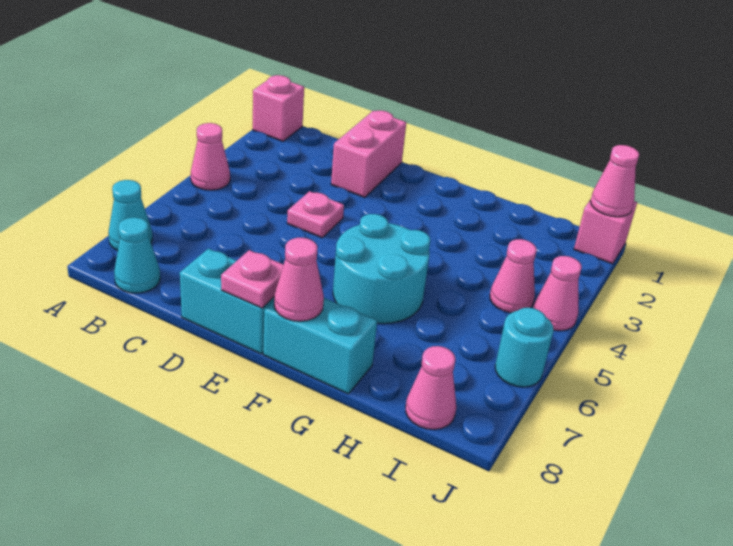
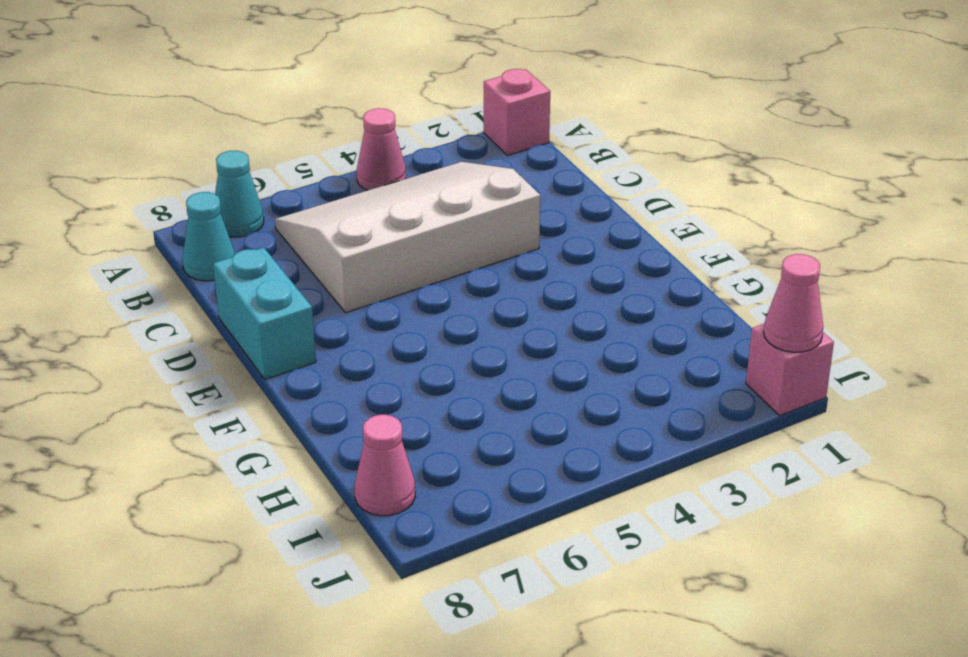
white slope B3:D6 level 1 top D -> pink plate D4 level 1
none -> pink brick D1:D2 level 1
none -> cyan round brick F5:G6 level 1
none -> cyan brick F8:G8 level 1

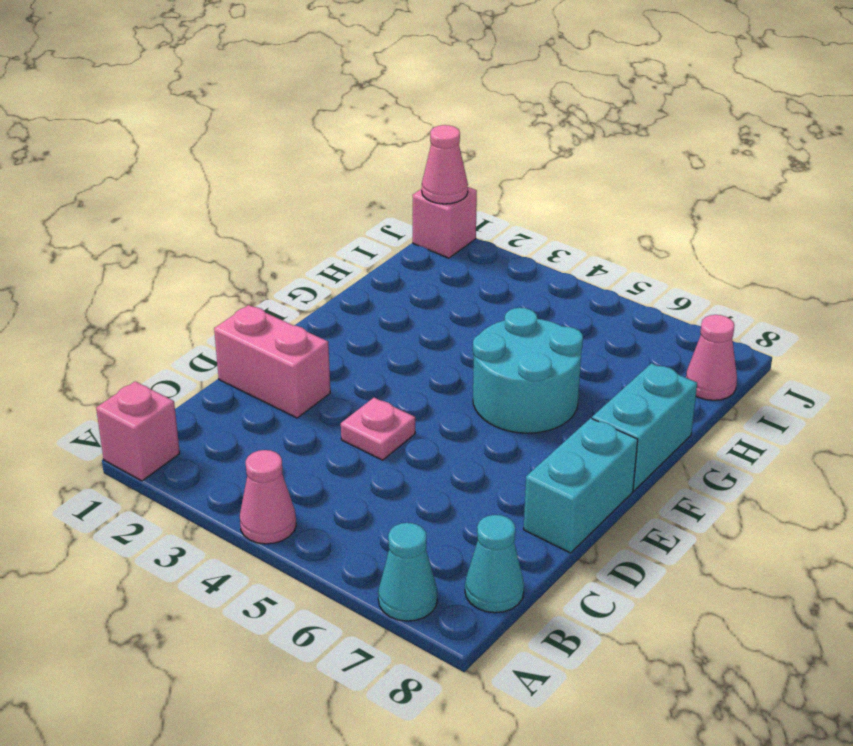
none -> pink cone I4 level 1
none -> pink cone J4 level 1
none -> cyan round brick J6 level 1

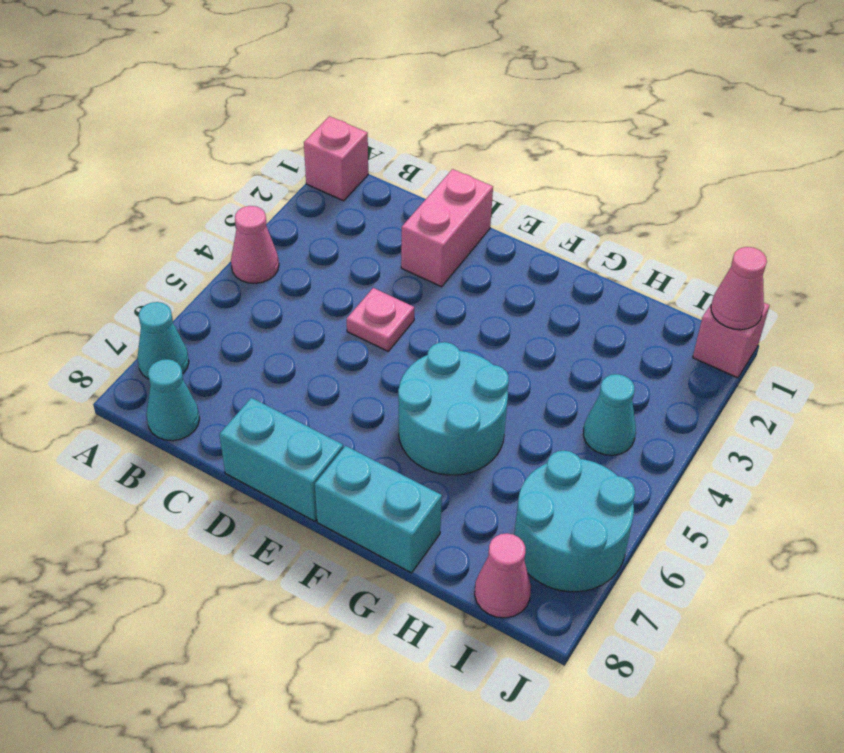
cyan cone I4 level 1 -> pink cone I4 level 1
cyan round brick I6:J7 level 1 -> cyan round brick J6 level 1
none -> pink cone J4 level 1
none -> pink plate E8 level 2
none -> pink cone F8 level 2

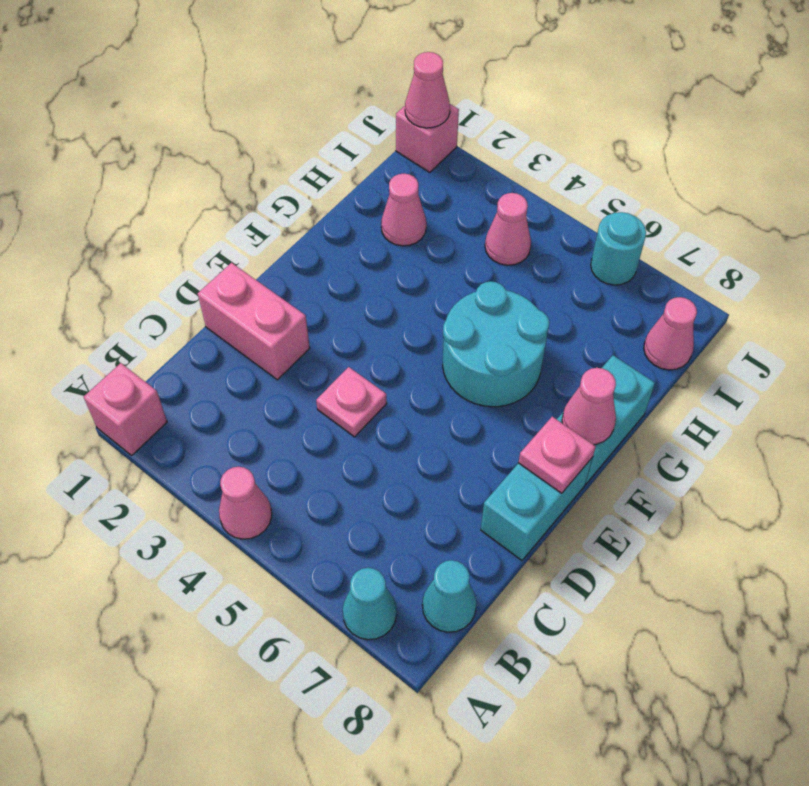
pink cone H2 level 1 -> pink cone J4 level 1

